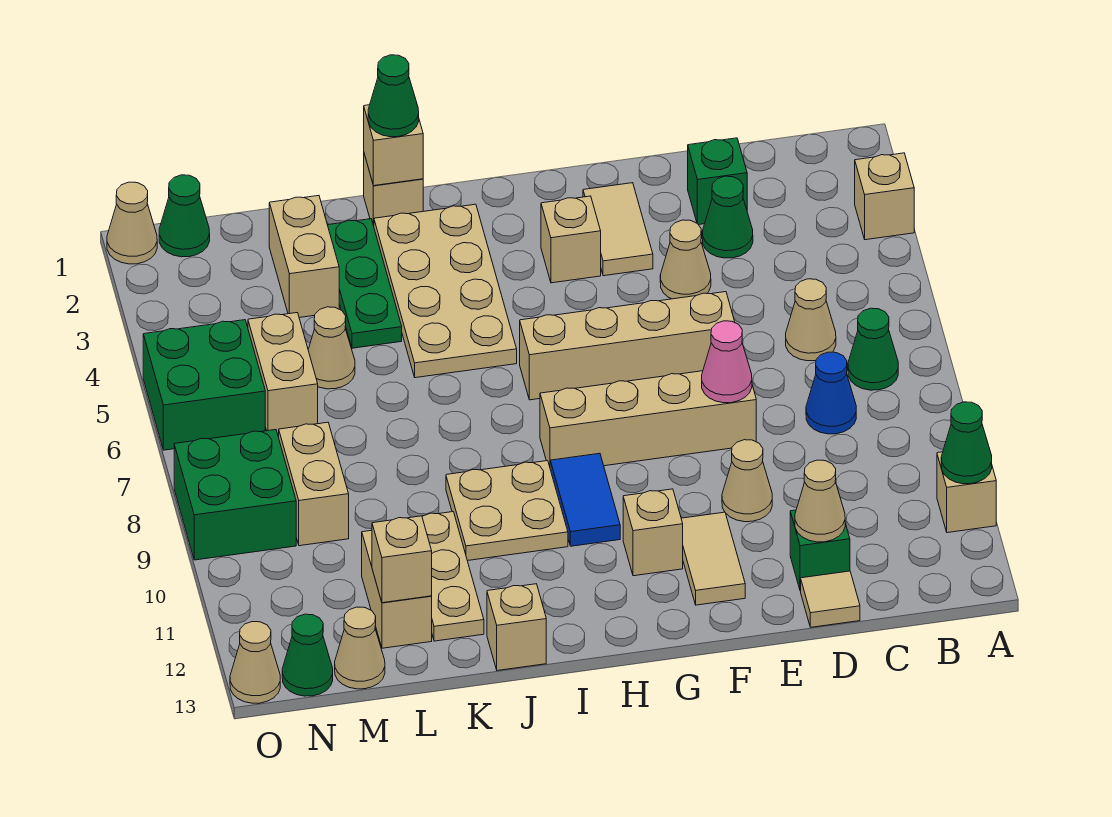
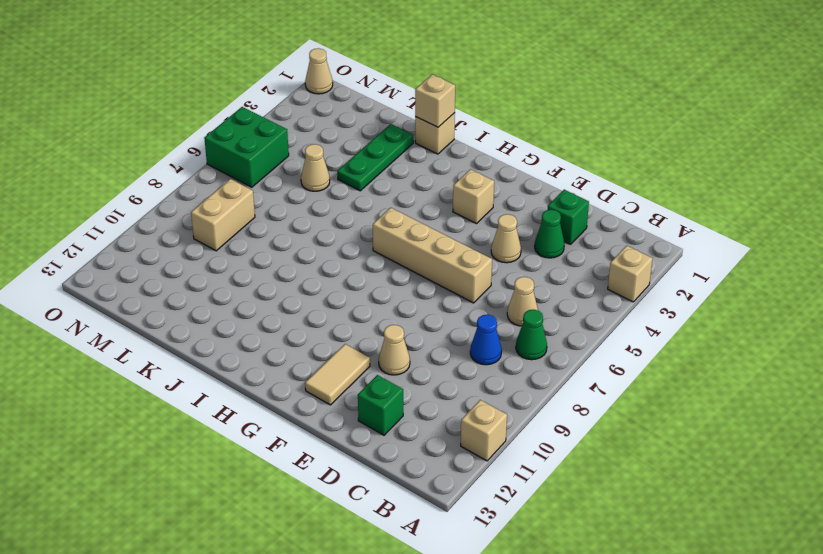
none -> tan tile D13 level 1
none -> tan brick E8:H8 level 1
none -> tan tile F2:F3 level 1
none -> tan brick G11 level 1

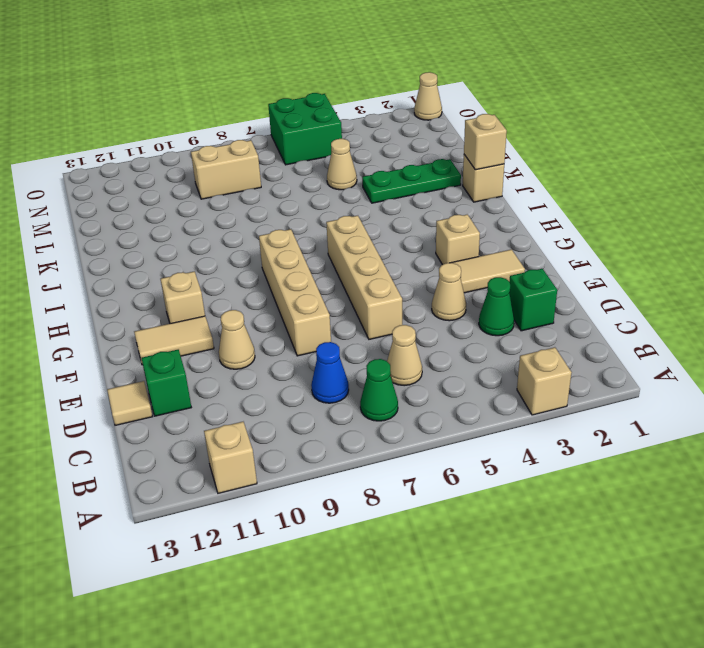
none -> blue tile H9:H10 level 1
none -> tan plate I2:J5 level 1
none -> tan plate I9:J10 level 1
none -> tan brick J13 level 1

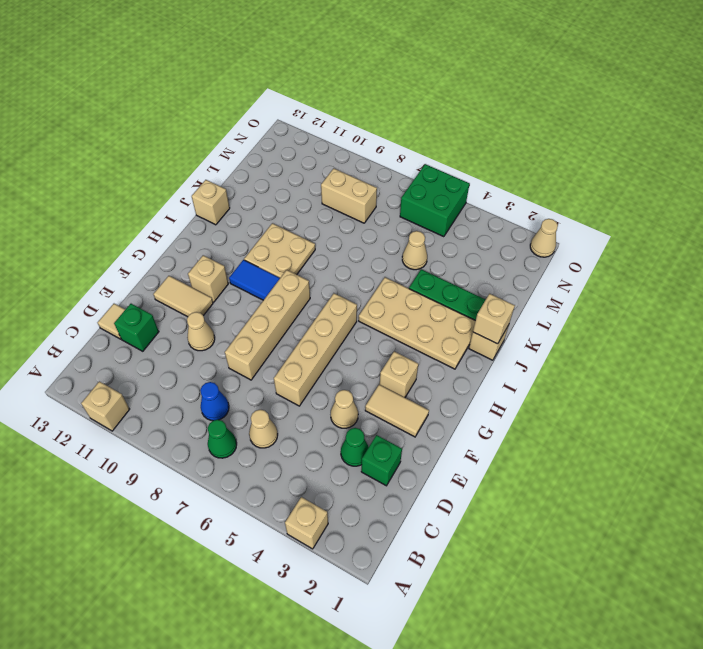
none -> tan plate K10:K12 level 1
none -> tan brick L2:L3 level 1
none -> tan brick L11:L12 level 1
none -> tan brick M5:M6 level 1

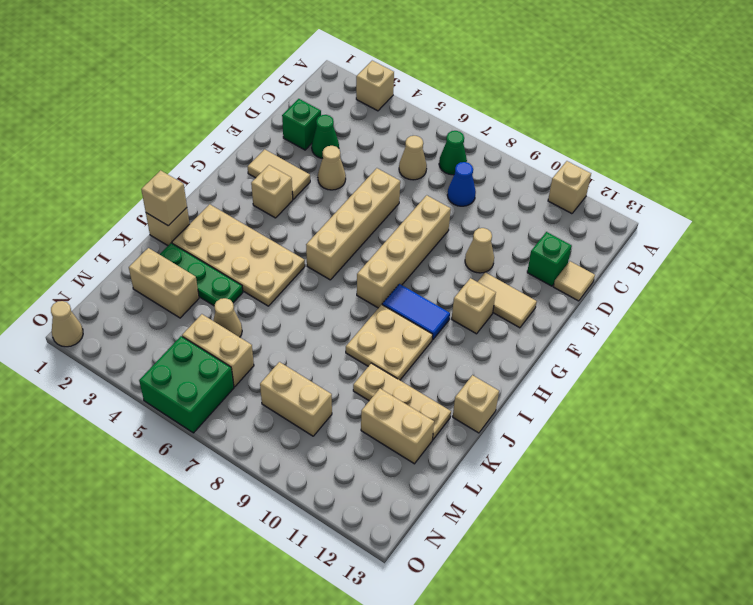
none -> tan cone M13 level 1
none -> green cone N1 level 1
none -> green brick N8:O9 level 1
none -> green cone N13 level 1

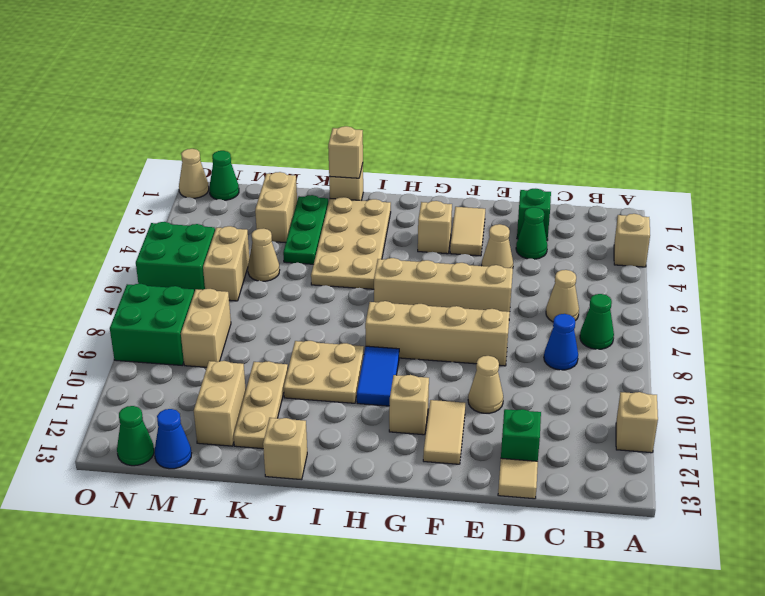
blue cone M13 level 1 -> tan cone M13 level 1
none -> tan cone O13 level 1
none -> green cone A11 level 2
none -> tan cone D12 level 2
none -> pink cone E8 level 2

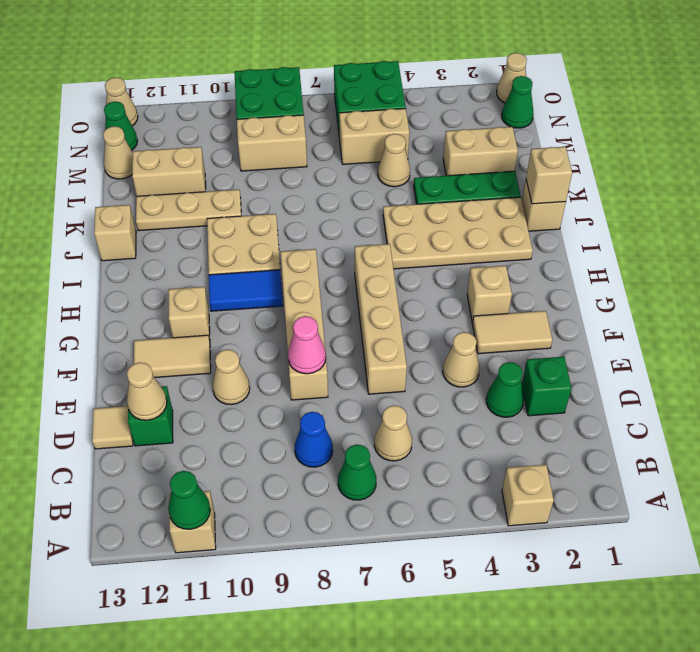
none -> tan brick L12 level 2
none -> green cone J1 level 3

